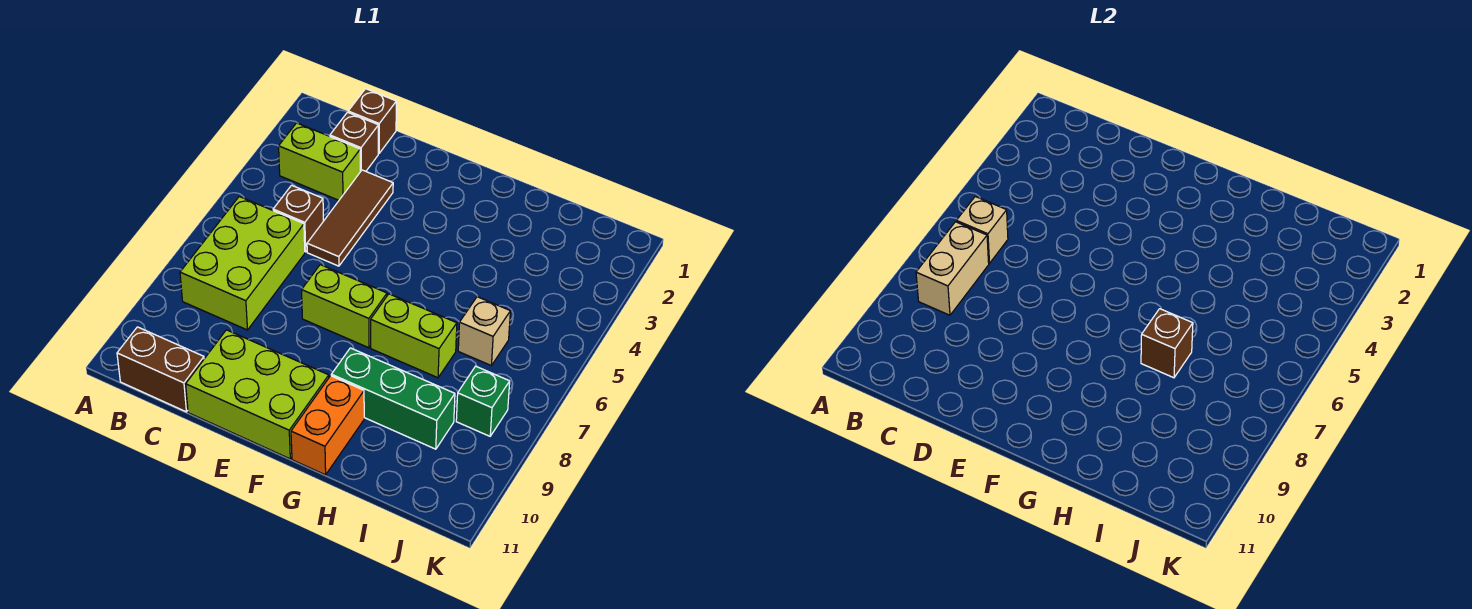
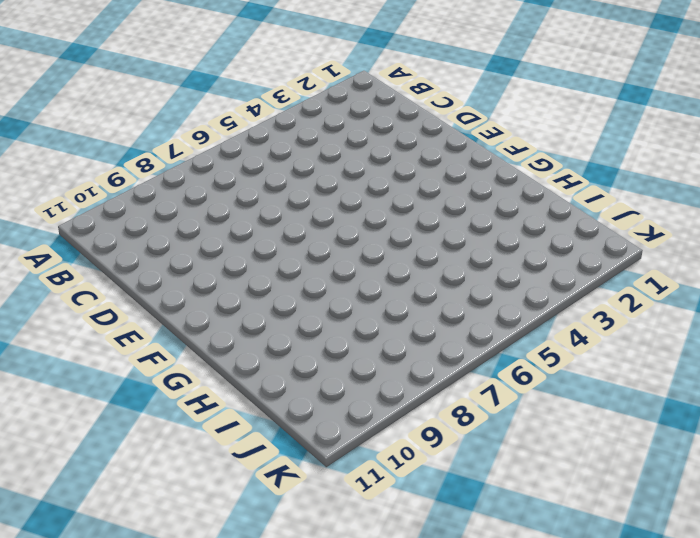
none -> lime brick B3:C3 level 1
none -> lime brick B6:C8 level 1
none -> brown brick B11:C11 level 1

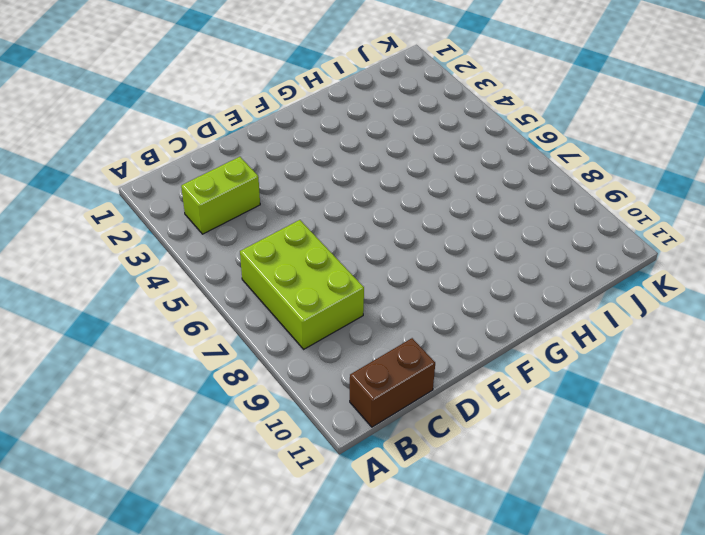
none -> brown brick C1 level 1
none -> brown brick C2 level 1
none -> brown brick C5 level 1

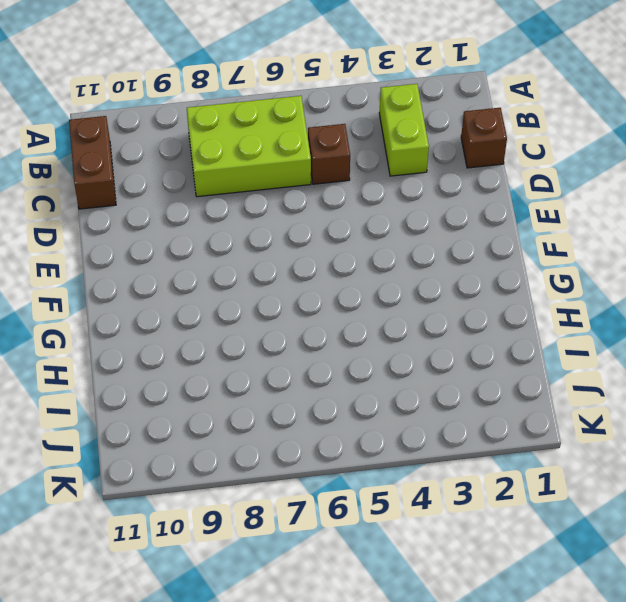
none -> brown brick C2 level 1
none -> brown tile D3:D5 level 1
none -> lime brick D10:F11 level 1

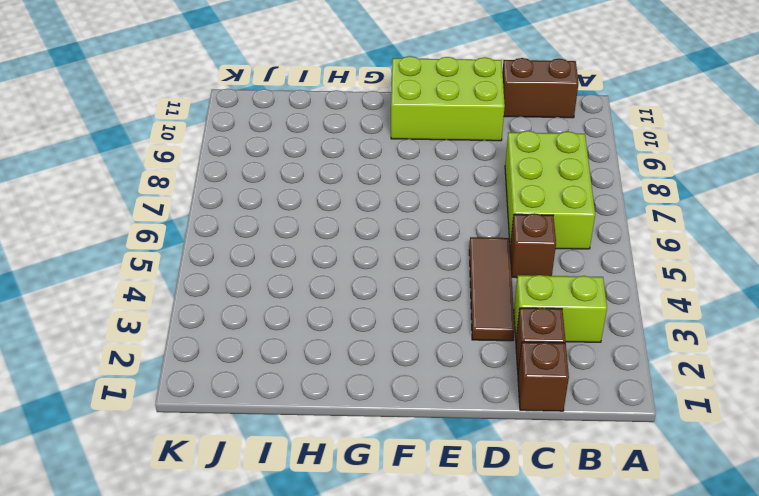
none -> lime brick E7:F7 level 1
none -> lime brick G7:H7 level 1
none -> green brick G9:I9 level 1

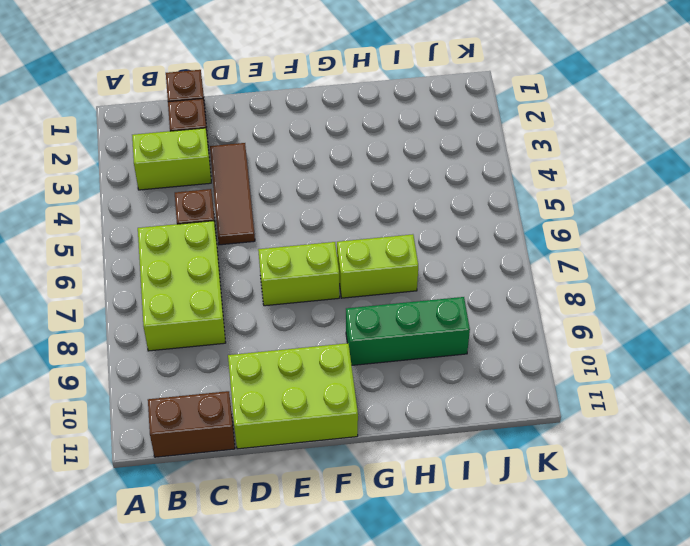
none -> orange brick G10:G11 level 1
none -> tan brick I6 level 1
none -> green brick J8 level 1

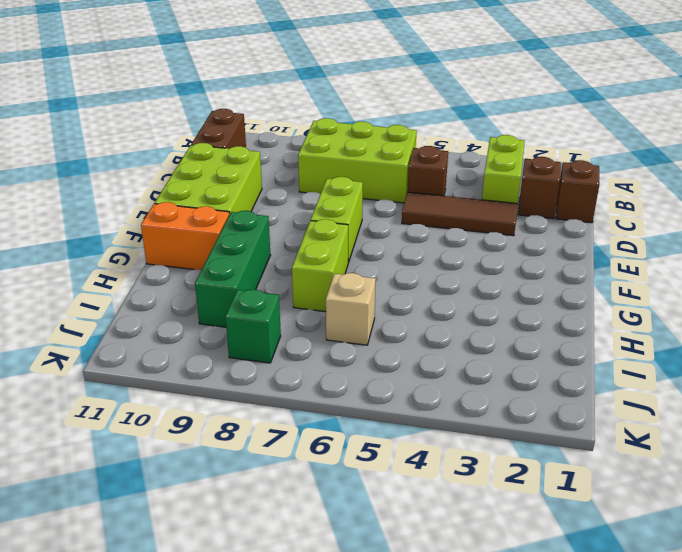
none -> tan brick B6 level 2
none -> tan brick B7:B8 level 2
none -> brown brick H7 level 2

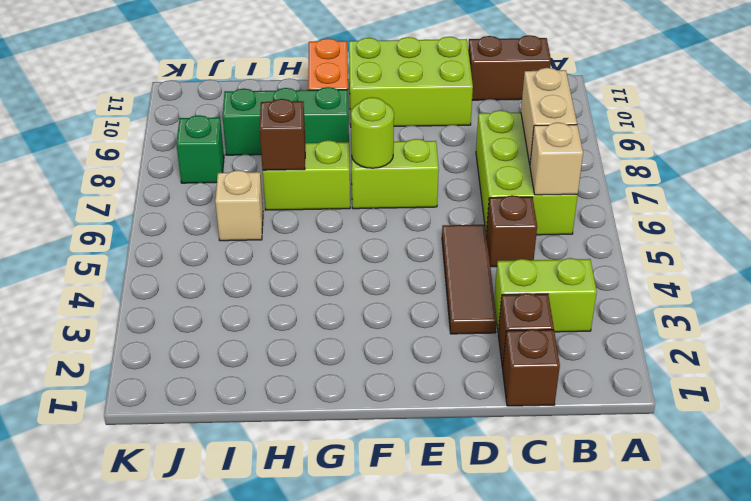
lime round brick F7 level 2 -> none

